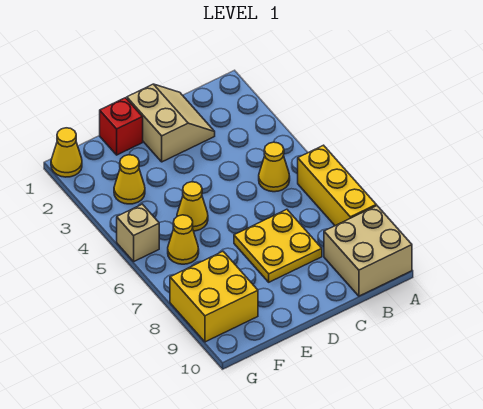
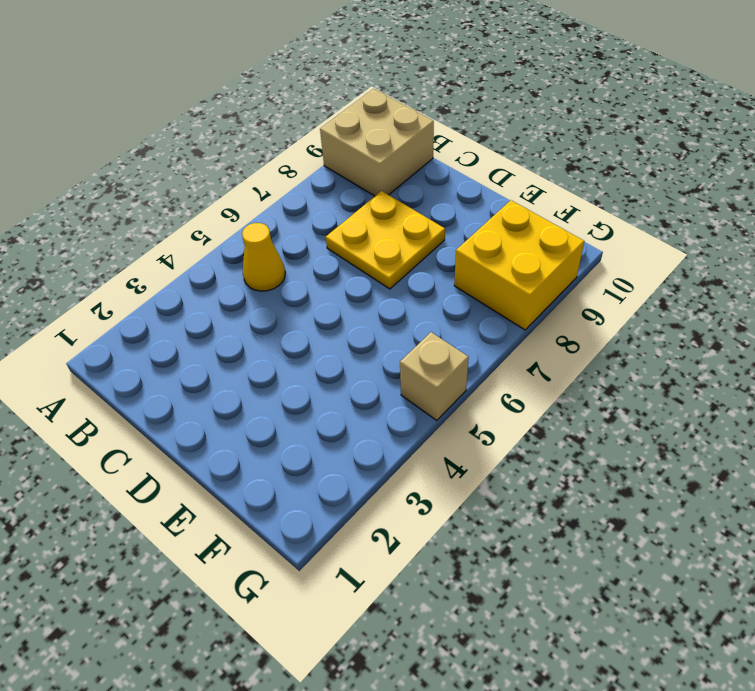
none -> yellow brick A6:A8 level 1
none -> tan slope C1:D2 level 1 top D
none -> red brick E1 level 1

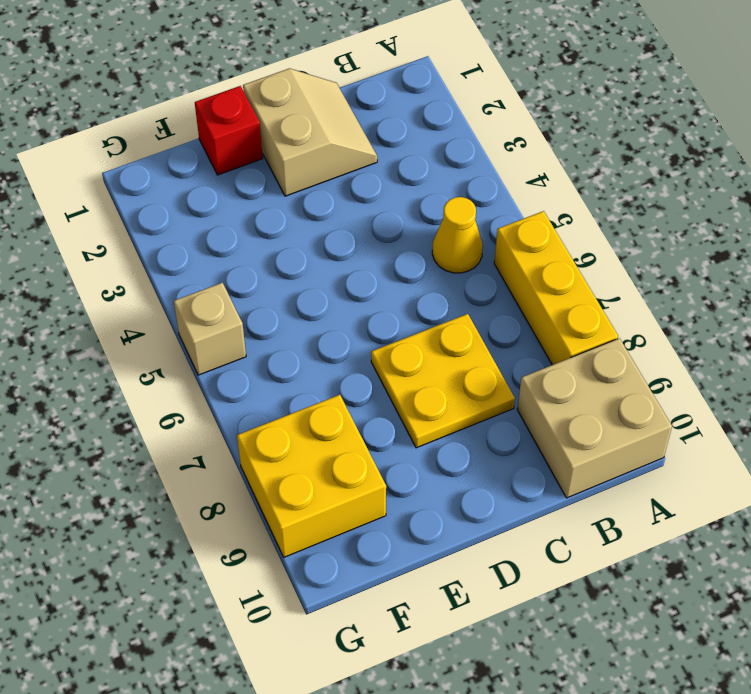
none -> yellow cone E5 level 1
none -> yellow cone F3 level 1
none -> yellow cone F6 level 1

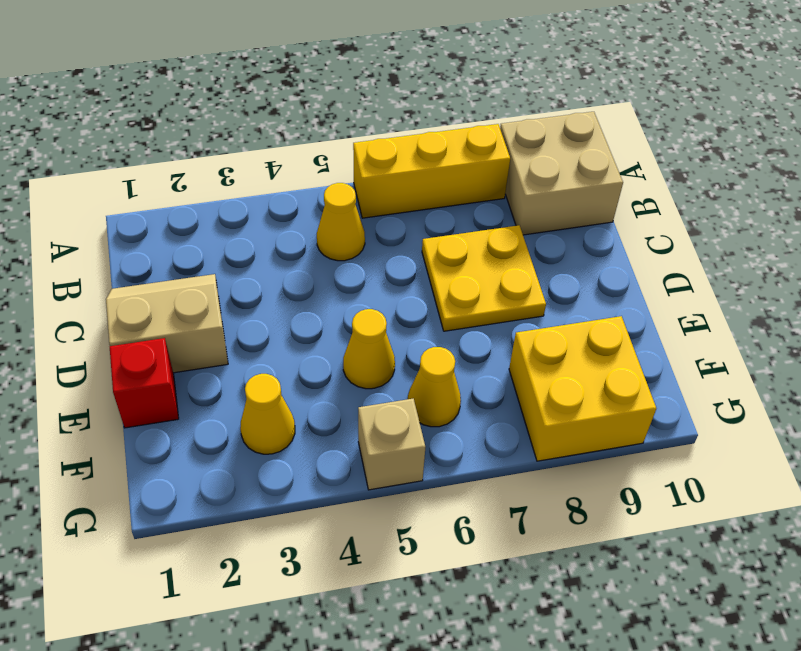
none -> yellow cone G1 level 1

